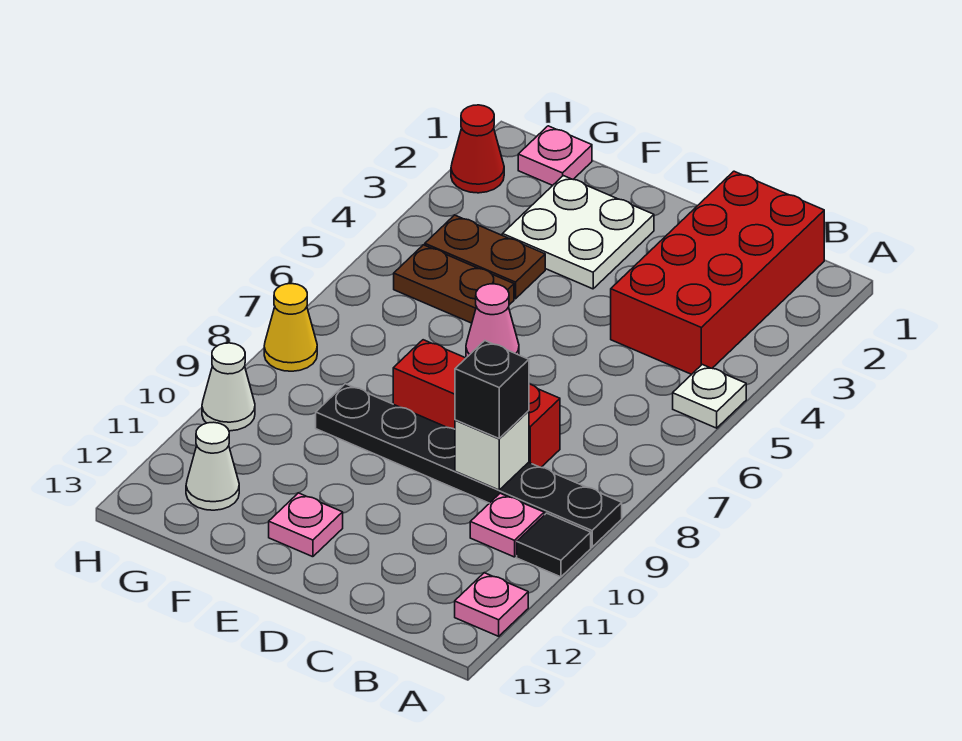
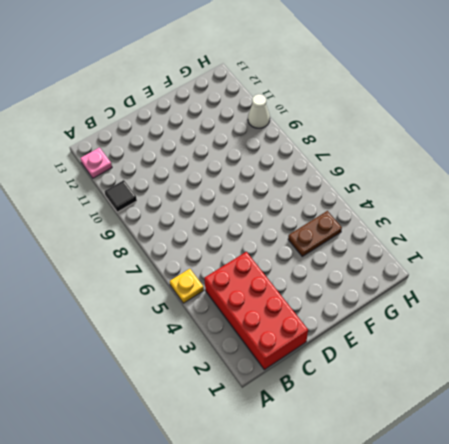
yellow plate A5 level 1 -> white plate A5 level 1
none -> black plate A9:F9 level 1
none -> pink plate B10 level 1
none -> red brick C8:E8 level 1

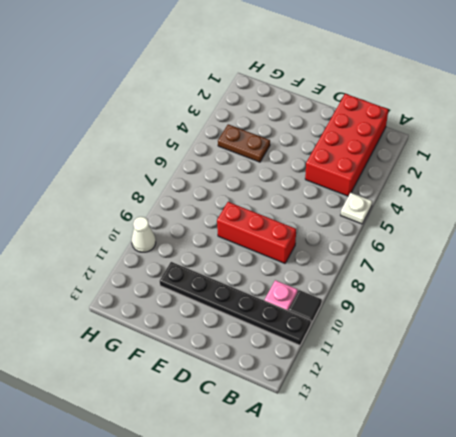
black plate A11:F11 level 1 -> black plate A9:F9 level 1
none -> pink plate A12 level 1
none -> white plate E2:F3 level 1
none -> pink cone E6 level 1

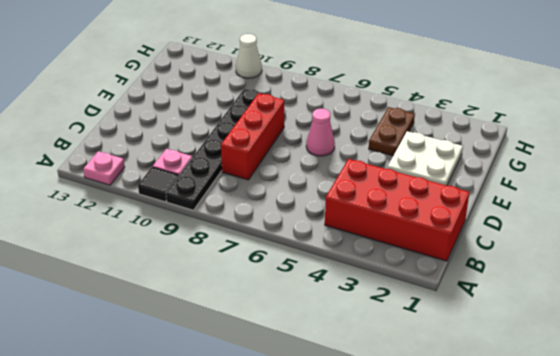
none -> white plate A5 level 1
none -> pink plate E12 level 1
none -> brown plate F5:G5 level 1

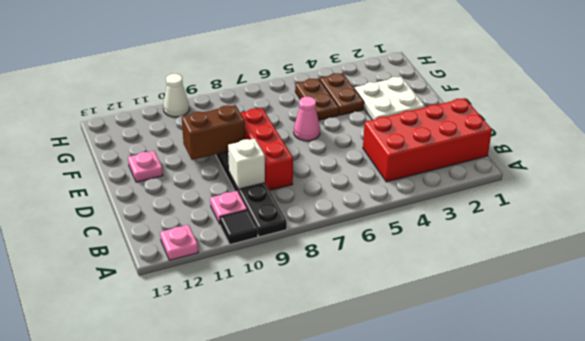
brown brick E9:E10 level 2 -> none
none -> white plate A5 level 1
none -> pink plate G1 level 1
none -> white cone G12 level 1

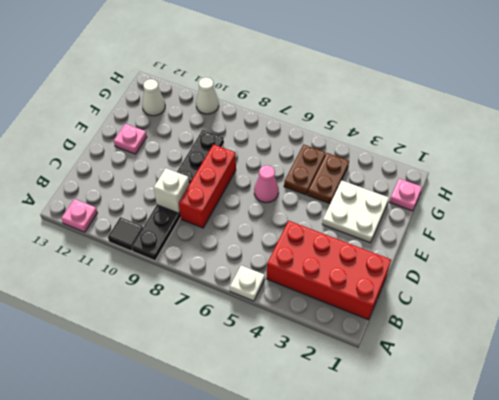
none -> pink plate B10 level 1
none -> red cone H2 level 1
none -> yellow cone H8 level 1

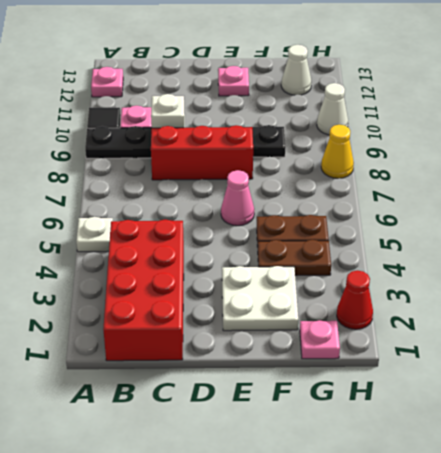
none -> black brick C9 level 3

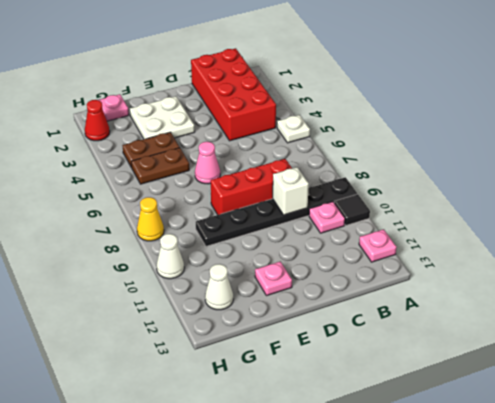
none -> black brick C9 level 3

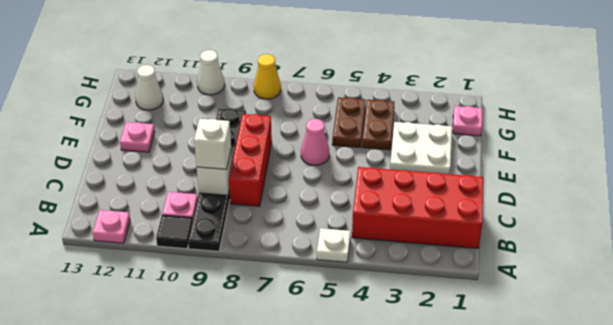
white brick C9 level 3 -> black brick C9 level 3
none -> red cone H2 level 1

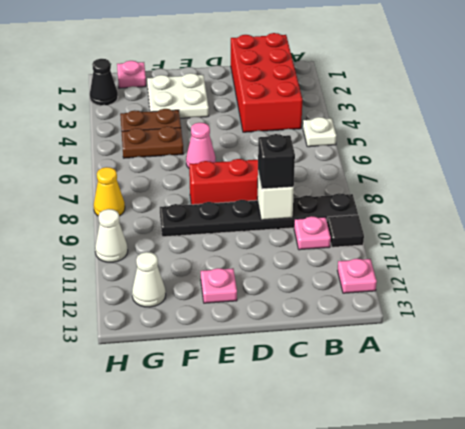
black cone H2 level 1 -> red cone H2 level 1

